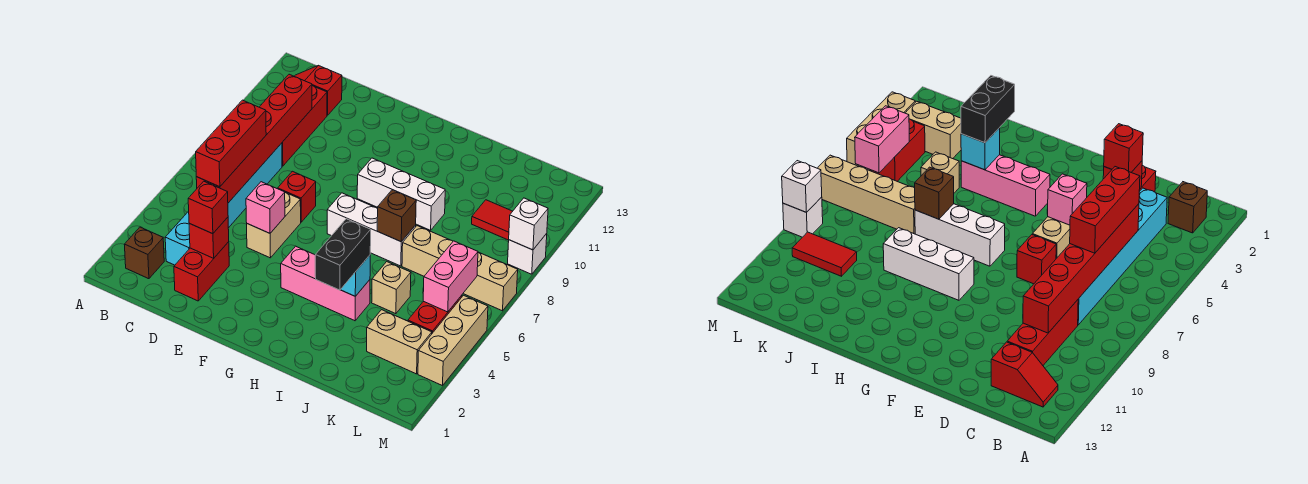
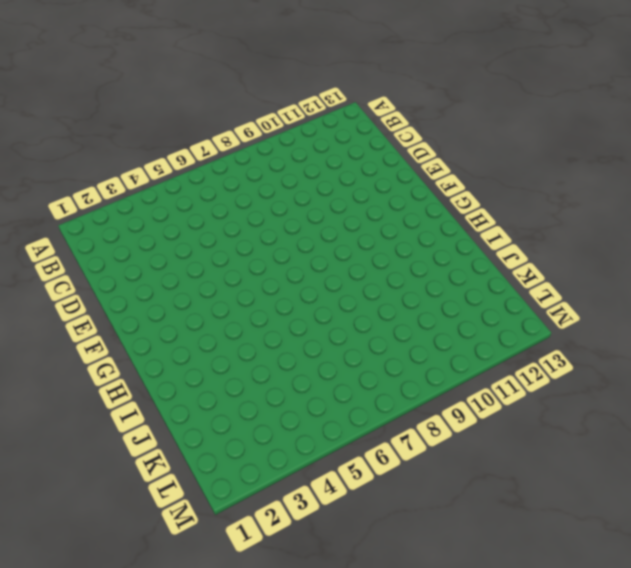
none -> brown brick B2 level 1
none -> red slope B12:C12 level 1 top C
none -> cyan brick C3:C8 level 1

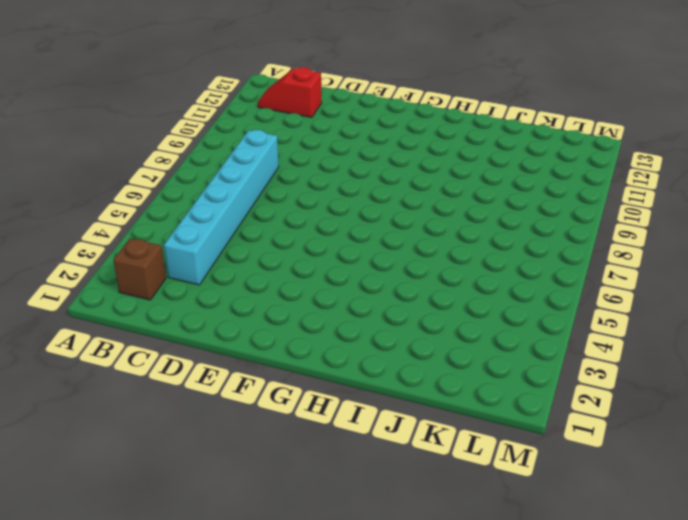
none -> red brick C9:C11 level 1
none -> red brick D2:D3 level 1
none -> tan brick E5:E6 level 1

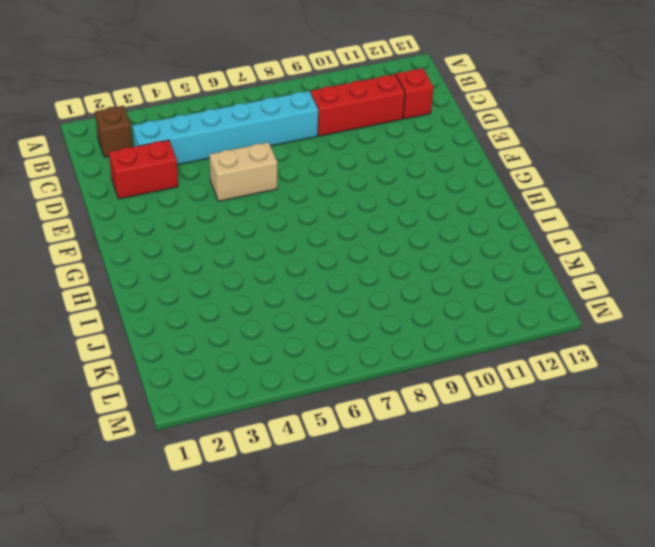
none -> red brick E7 level 1
none -> pink brick G4:I4 level 1
none -> white brick G7:I7 level 1

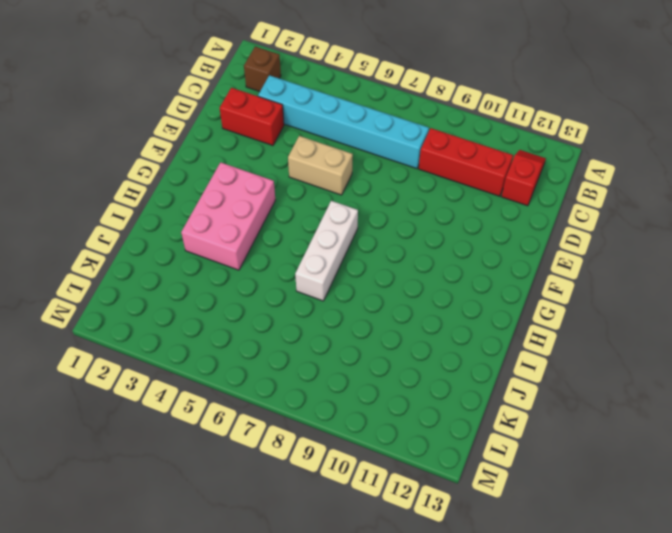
pink brick G3:I4 level 1 -> pink brick G4:I4 level 1
none -> red brick E7 level 1
none -> white brick G9:I9 level 1
none -> tan brick J5 level 1

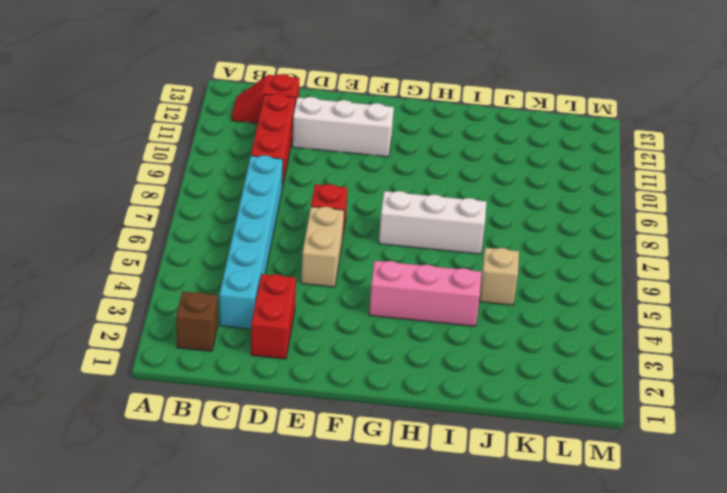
white brick D11:F11 level 1 -> white brick G9:I9 level 1
none -> tan brick J7:M7 level 1
none -> tan brick K3:L3 level 1
none -> red tile K10:L10 level 1

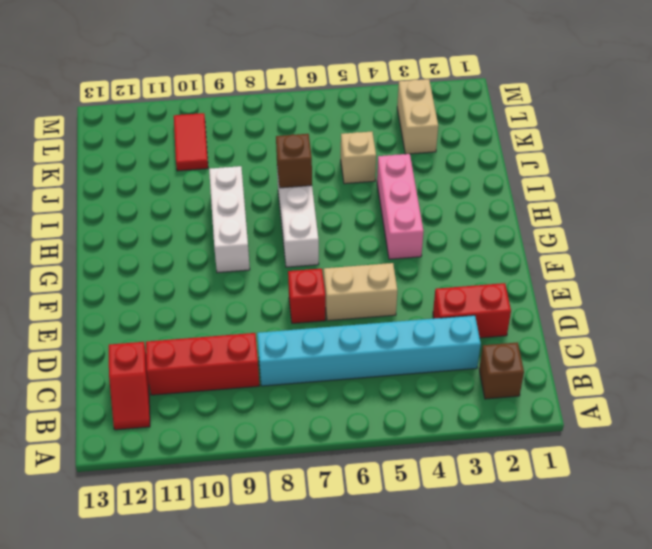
none -> tan brick J7:M7 level 1
none -> red brick L4:L5 level 1
none -> tan brick M3:M5 level 1

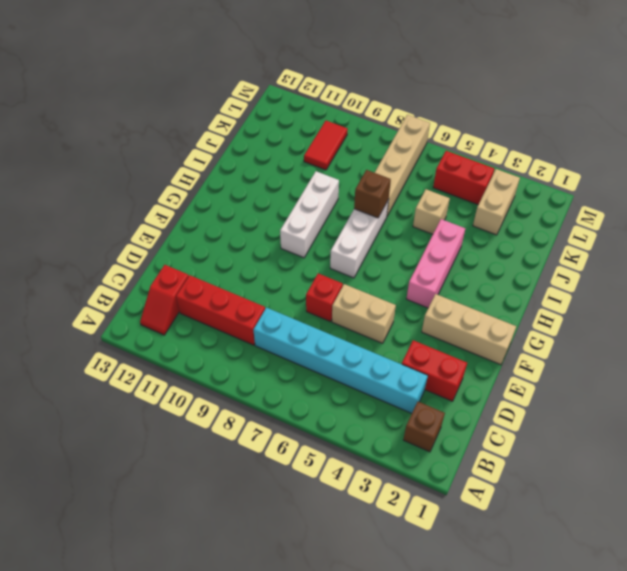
tan brick F1:F3 level 1 -> tan brick M3:M5 level 1
none -> white brick M9 level 1
none -> red brick C5:C10 level 2
none -> red brick D3 level 2

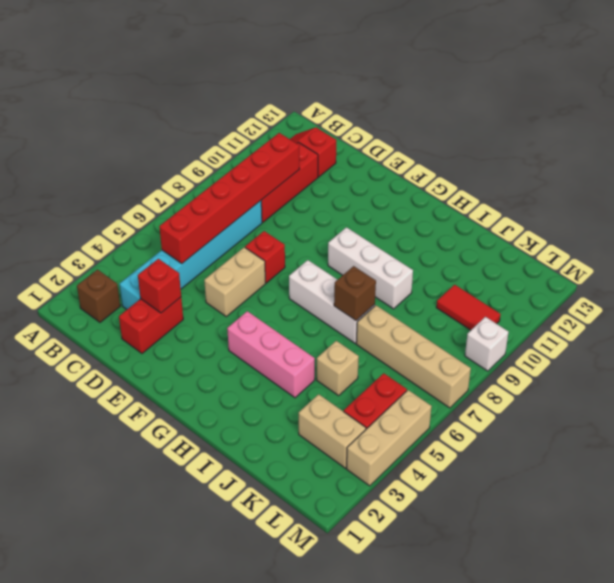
none -> pink brick E5 level 2
none -> cyan brick I4 level 2
none -> pink brick L5:L6 level 2

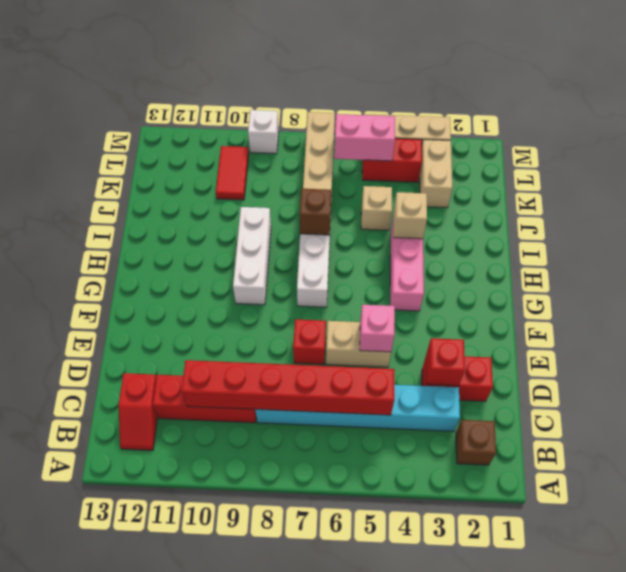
tan brick I4 level 2 -> cyan brick I4 level 2
none -> white brick M9 level 2
none -> red brick C5:C7 level 3
none -> red brick D3 level 3

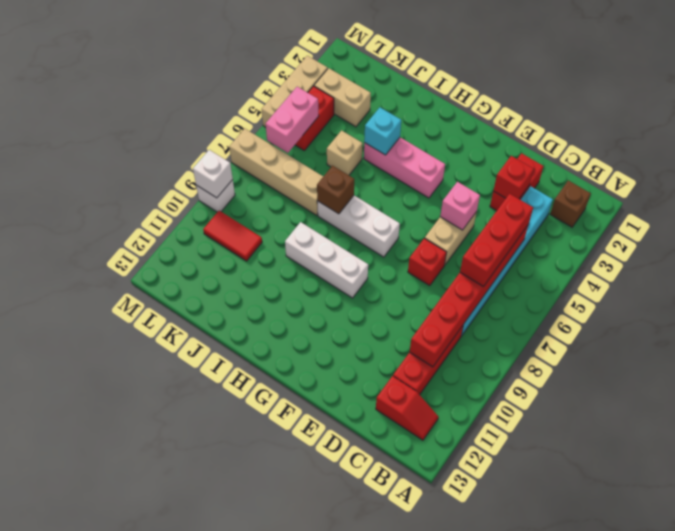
none -> red brick D3 level 3
none -> black brick I3:I4 level 3

